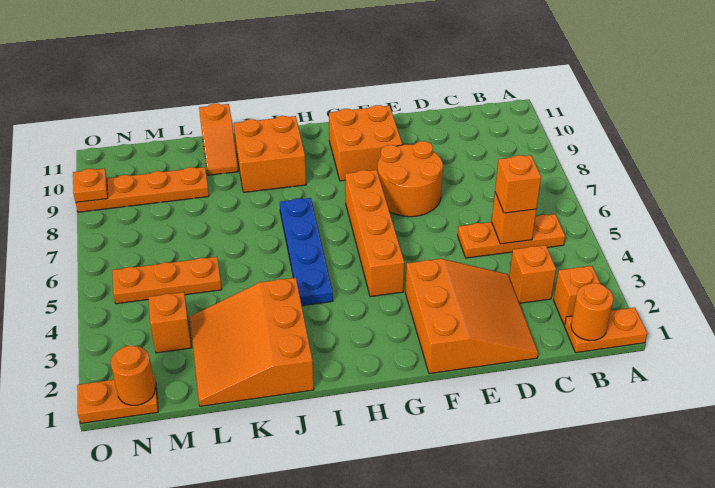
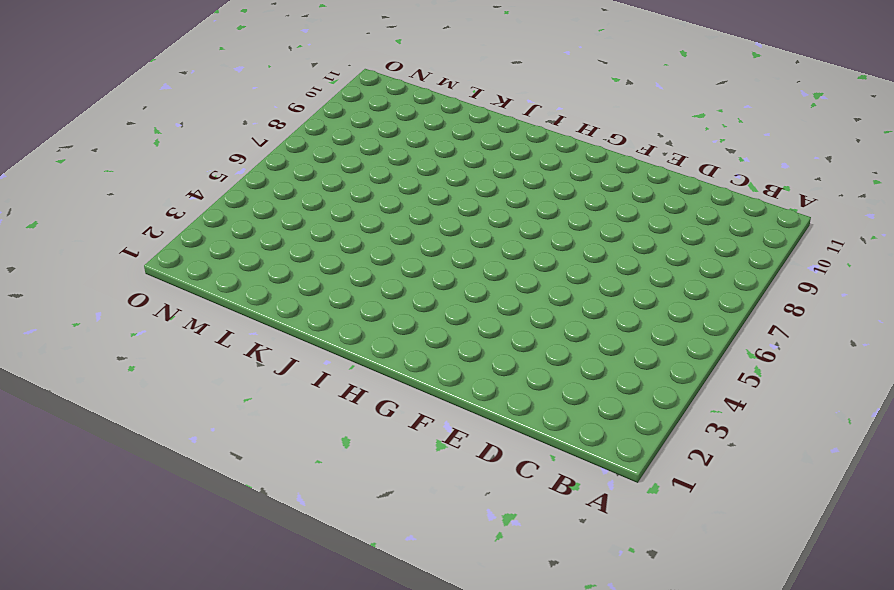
none -> orange plate A1:B1 level 1
none -> orange brick B2 level 1
none -> orange plate B5:D5 level 1

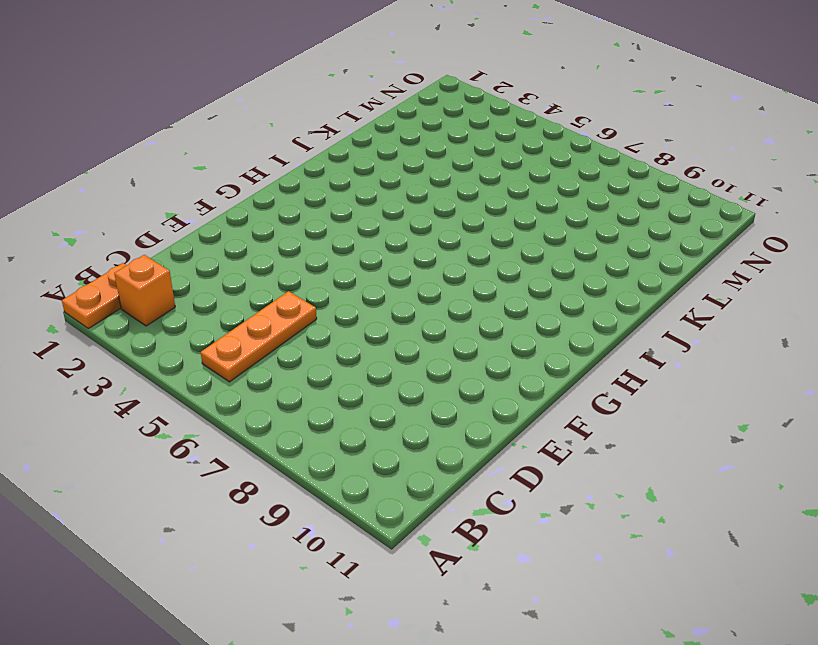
none -> orange brick C3 level 1
none -> orange slope D1:F3 level 1 top F
none -> orange round brick E7:F8 level 1

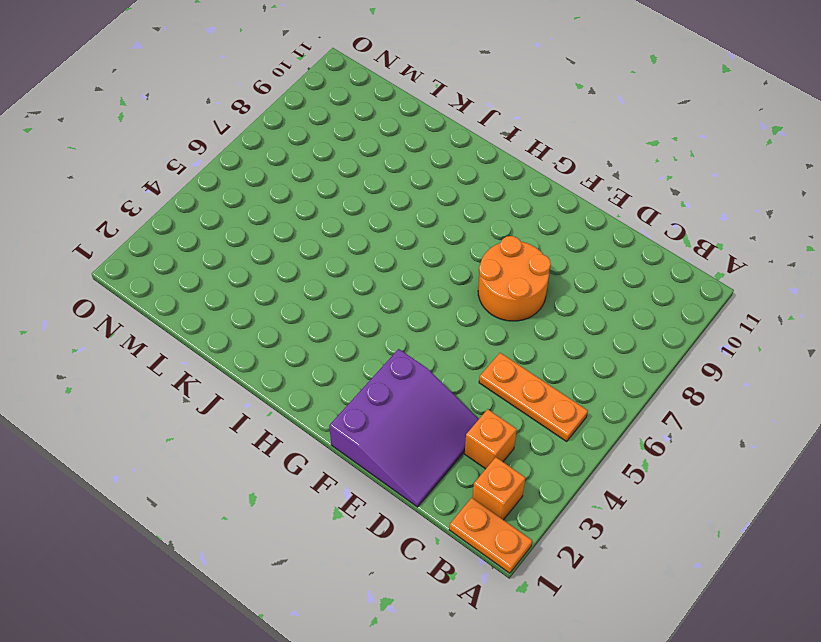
purple slope D1:F3 level 1 top F -> orange slope D1:F3 level 1 top F
none -> orange brick F9:G10 level 1
none -> orange brick G4:G7 level 1
none -> blue plate I4:I7 level 1

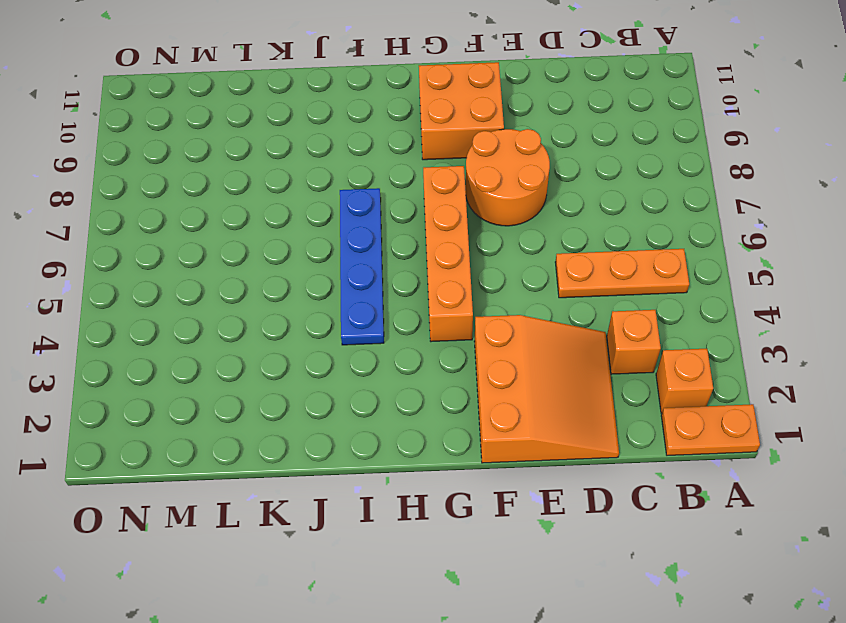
none -> orange brick I9:J10 level 1
none -> orange slope J1:L3 level 1 top J
none -> orange slope K10:K11 level 1 top 11

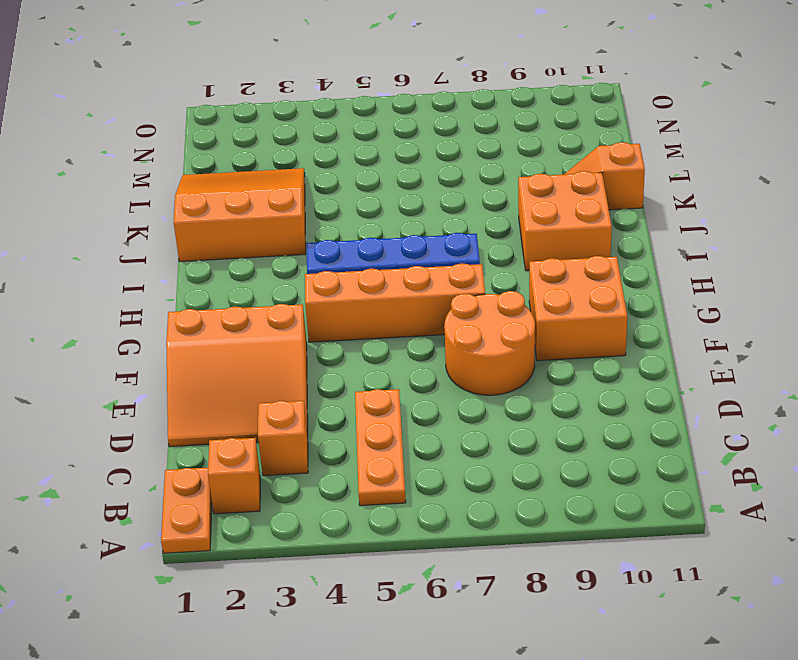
none -> orange plate L5:N5 level 1
none -> orange plate L9:O9 level 1
none -> orange brick M3 level 1

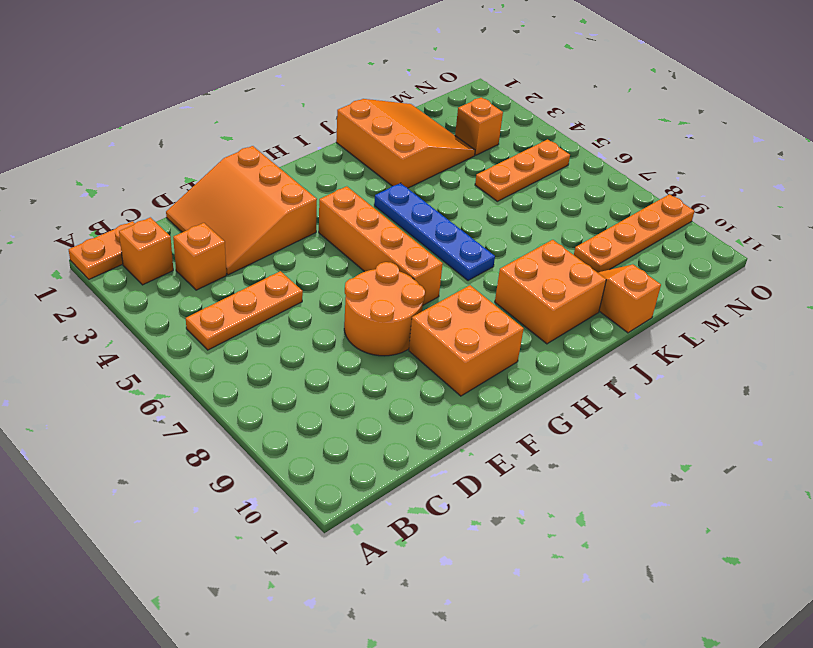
none -> orange plate N1:O1 level 1
none -> orange round brick B1 level 2
none -> orange brick C5 level 2

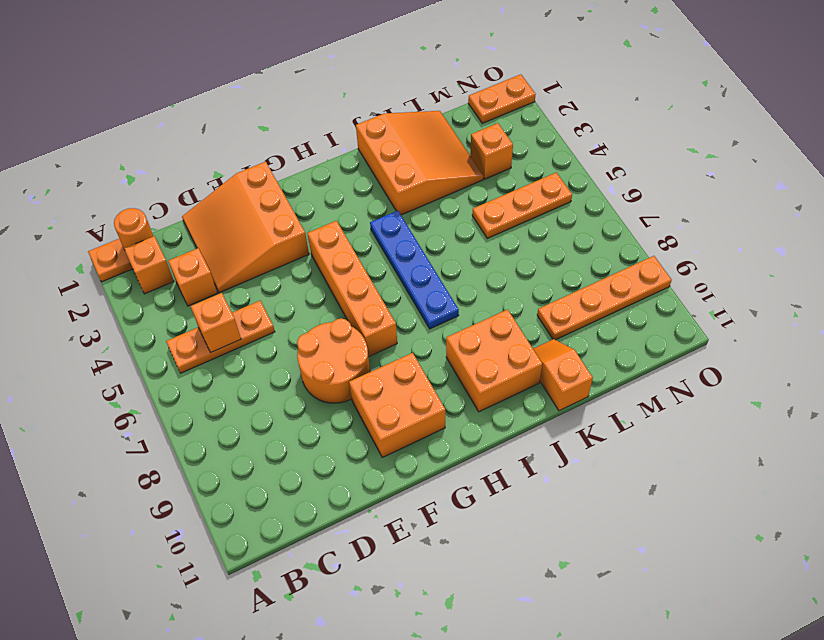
none -> orange round brick N1 level 2
none -> orange plate O9 level 2
none -> orange brick C5 level 3

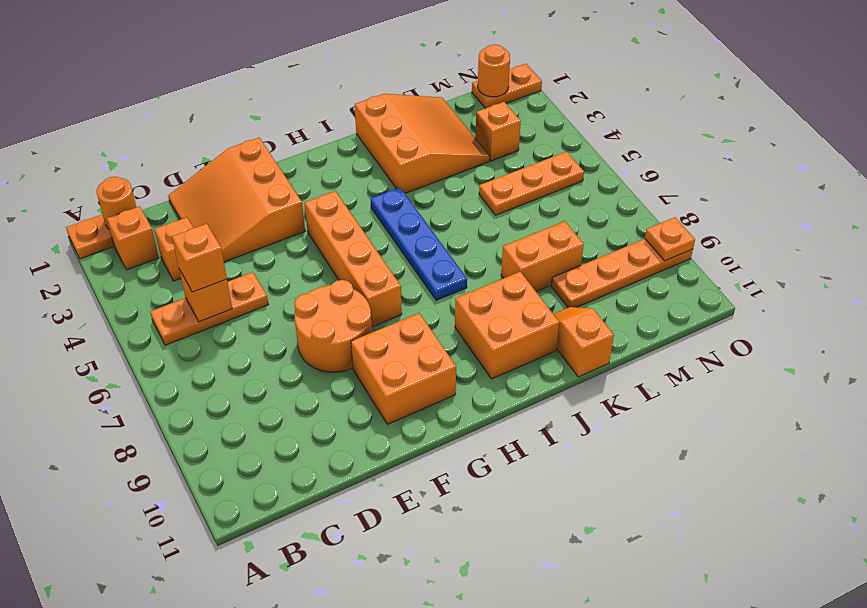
orange brick K8:L8 level 1 -> none

